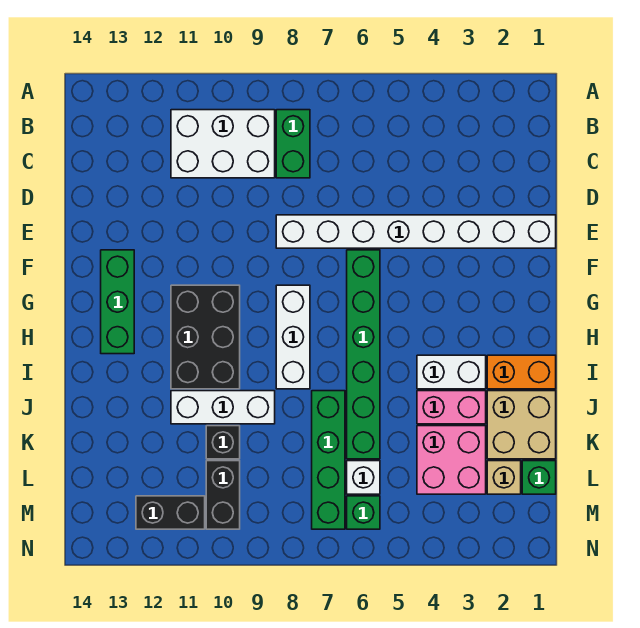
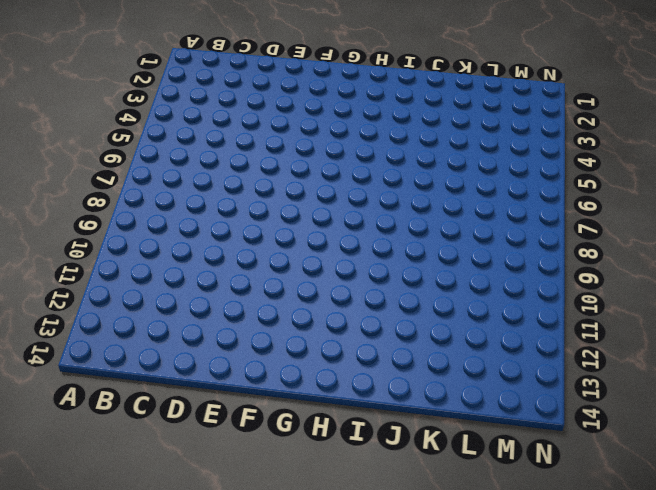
none -> green brick B8:C8 level 1
none -> white brick B9:C11 level 1
none -> white brick E1:E8 level 1

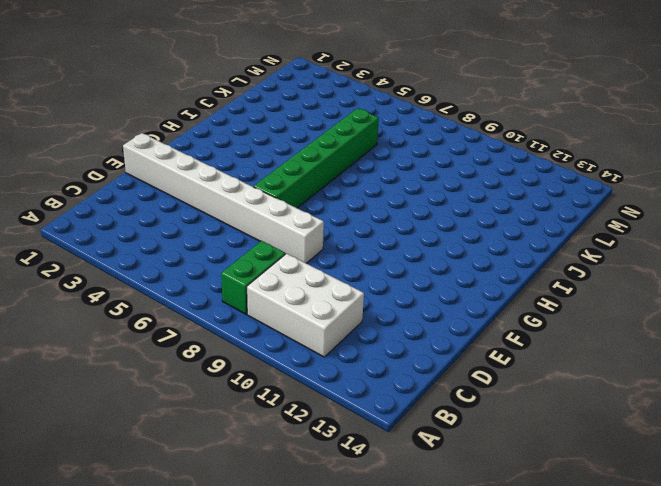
none -> green brick F13:H13 level 1
none -> white brick G8:I8 level 1
none -> black brick G10:I11 level 1

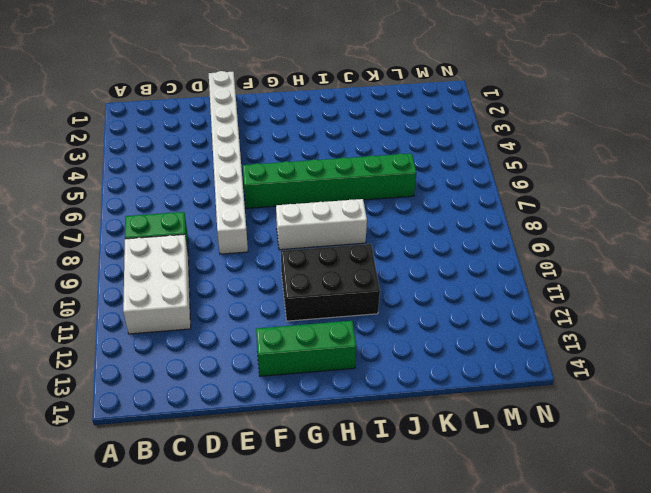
none -> orange brick I1:I2 level 1
none -> white brick I3:I4 level 1
none -> tan brick J1:K2 level 1

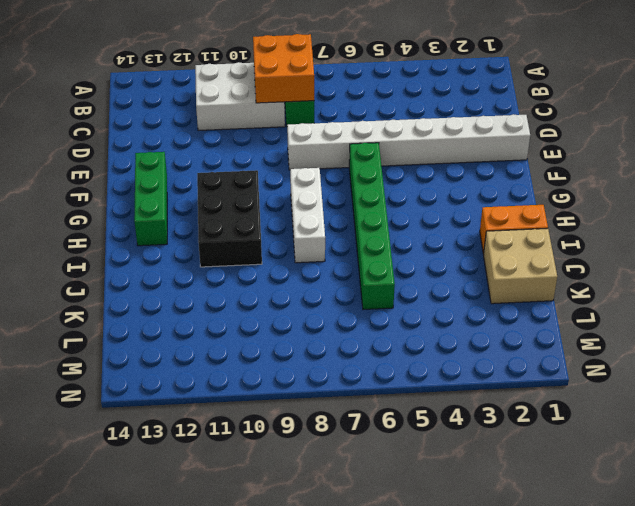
orange brick B8:C9 level 2 -> none
none -> white brick I3:I4 level 1
none -> pink brick J3:J4 level 1
none -> green brick J7:M7 level 1

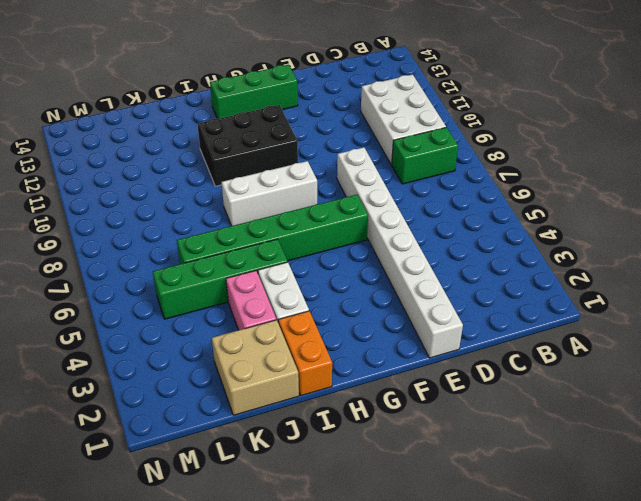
green brick I5:L5 level 1 -> green brick J7:M7 level 1
none -> white brick J9:J11 level 1
none -> pink brick K3:L4 level 1
none -> black brick K10 level 1

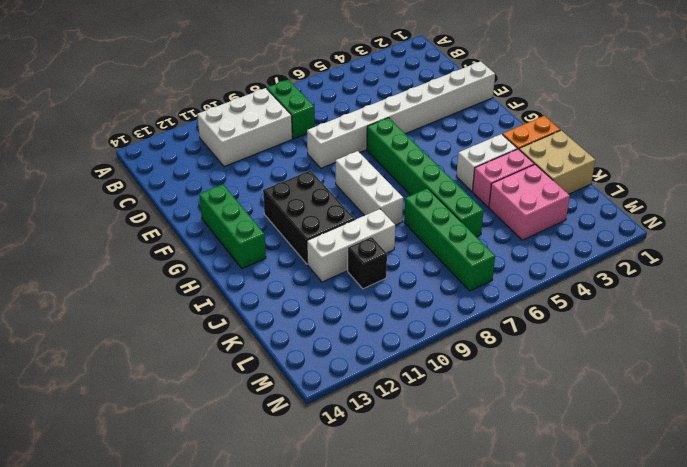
none -> green brick L1 level 1
none -> tan brick L2 level 1
none -> white brick L6 level 1

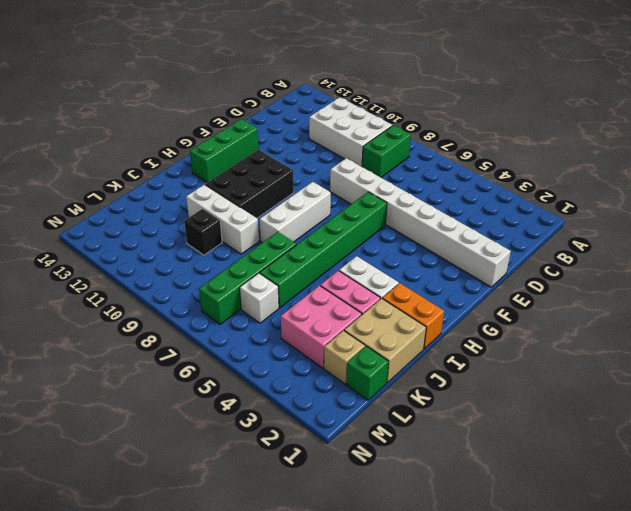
none -> black brick L10:M10 level 1
none -> green brick M6 level 1
none -> black brick M11:M12 level 1

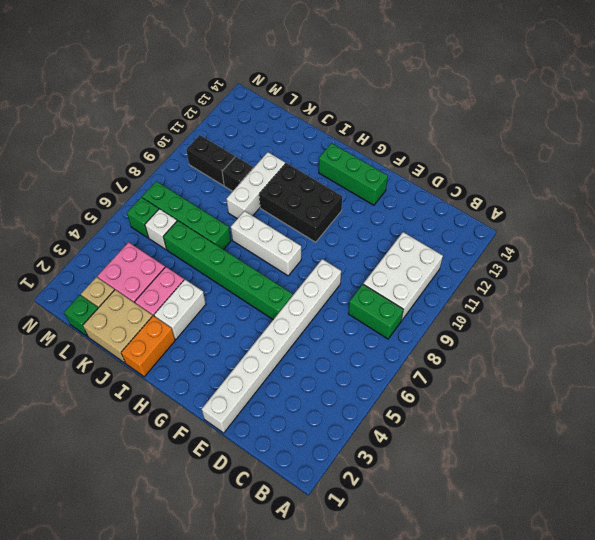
none -> black brick M11:M12 level 1

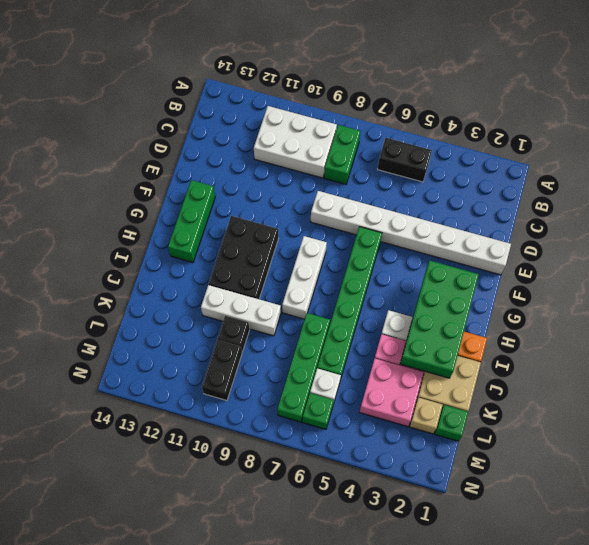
black brick B5:B6 level 1 -> black brick M11:M12 level 1
green brick G2:J3 level 2 -> none

